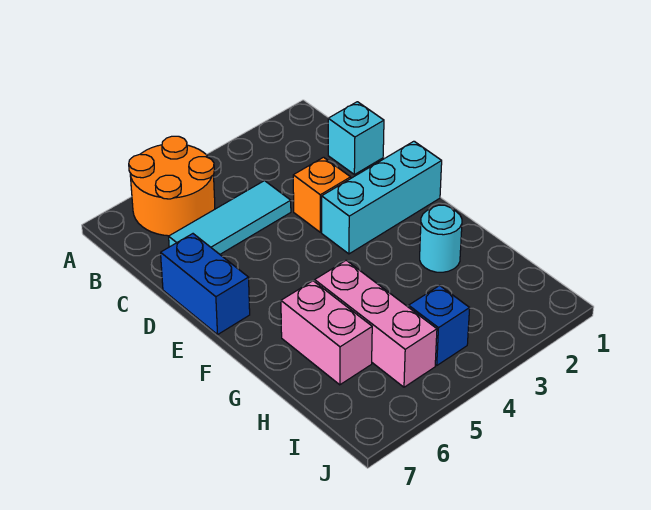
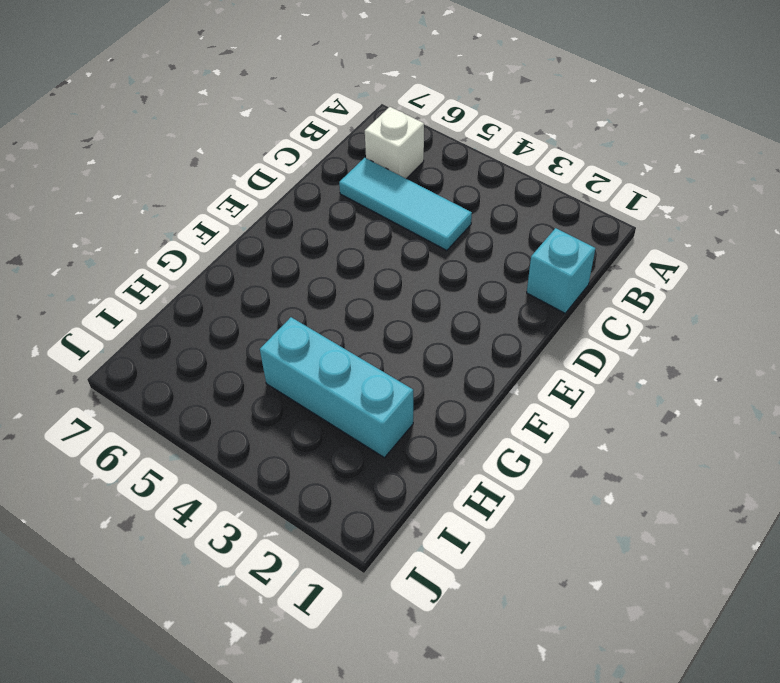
white brick B6 level 1 -> orange round brick A5:B6 level 1
cyan brick H2:H4 level 1 -> cyan brick E1:E3 level 1
none -> orange brick D3 level 1
none -> blue brick D7:E7 level 1

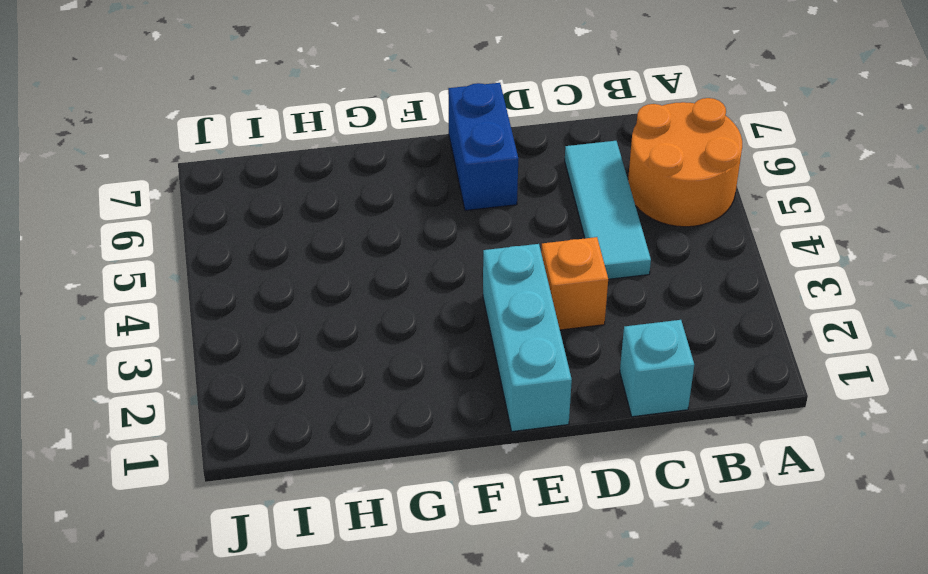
blue brick E6:E7 level 1 -> blue brick D7:E7 level 1
none -> cyan round brick G2 level 1
none -> pink brick G5:I5 level 1

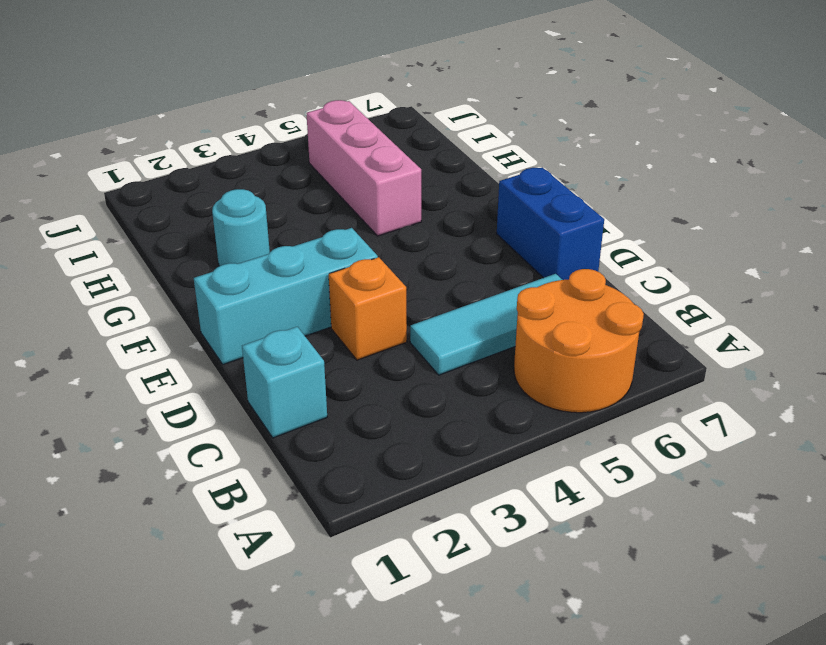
none -> pink brick G6:H6 level 1
none -> blue brick I4 level 1

